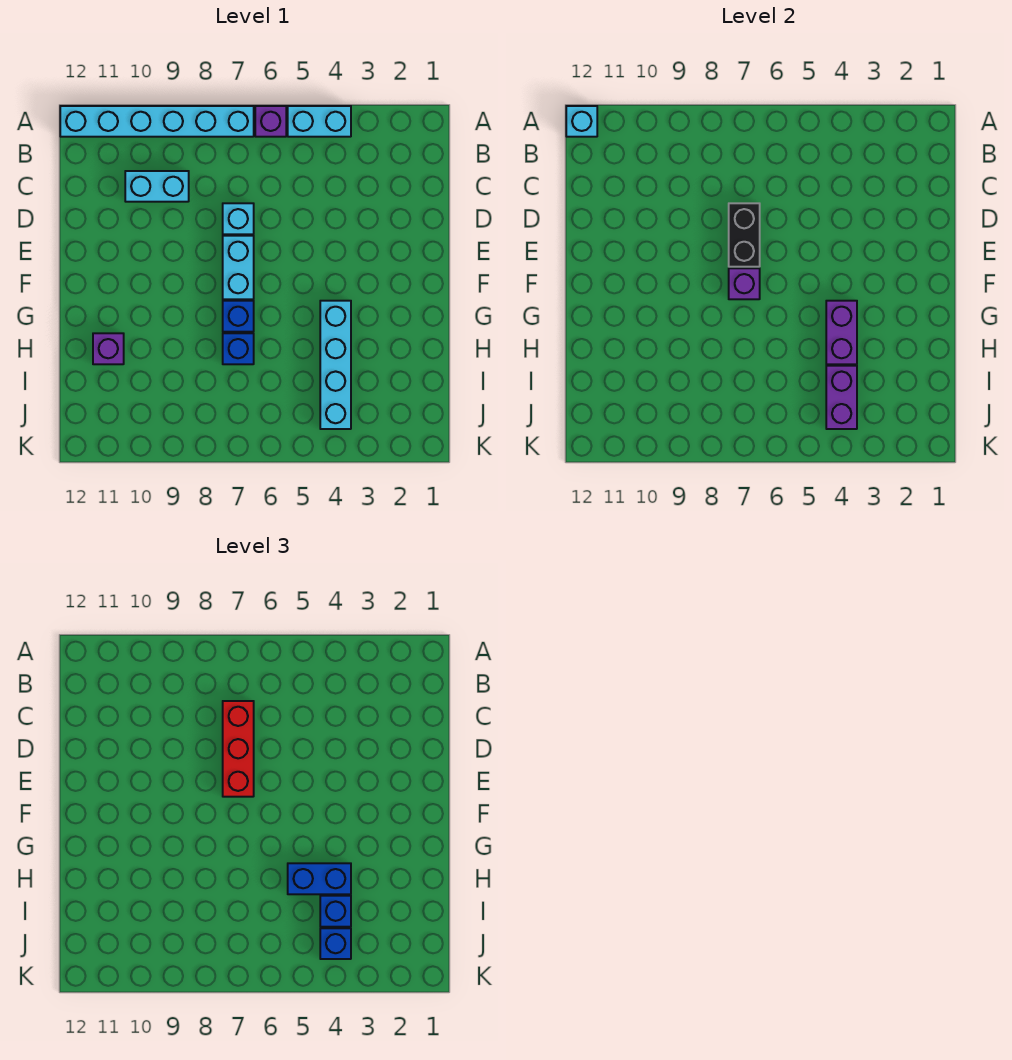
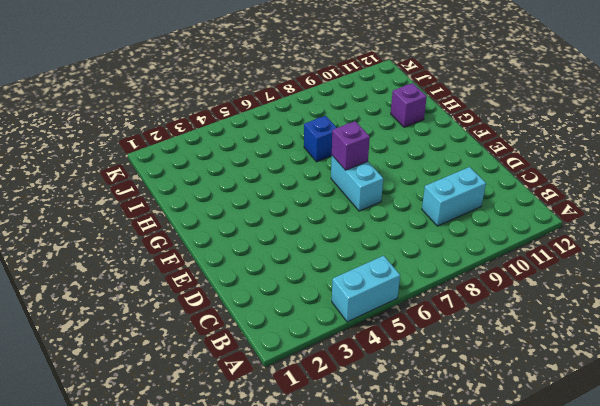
none -> purple brick A6 level 1
none -> cyan brick A7:A12 level 1
none -> cyan brick D7 level 1

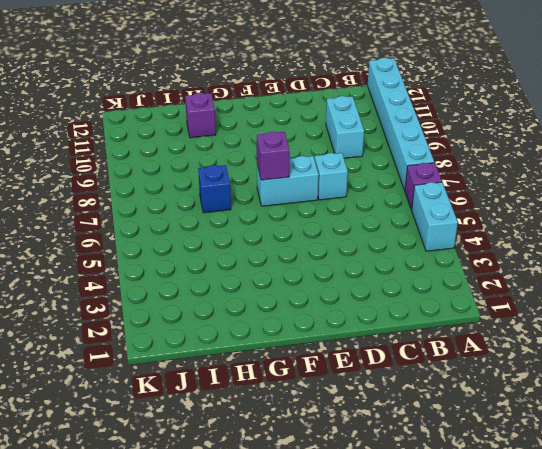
none -> cyan brick G4:J4 level 1
none -> blue brick G7 level 1
none -> cyan brick A12 level 2

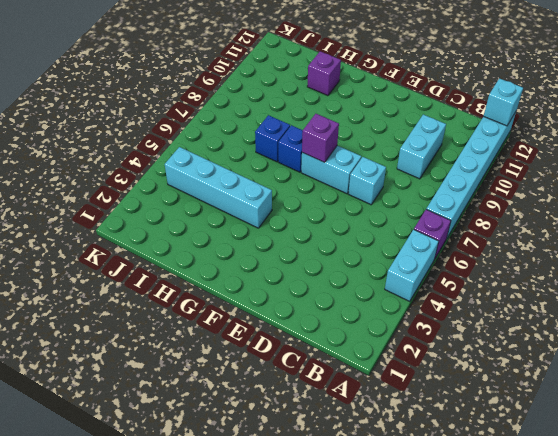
none -> black brick D7:E7 level 2
none -> purple brick G4:H4 level 2
none -> purple brick I4:J4 level 2

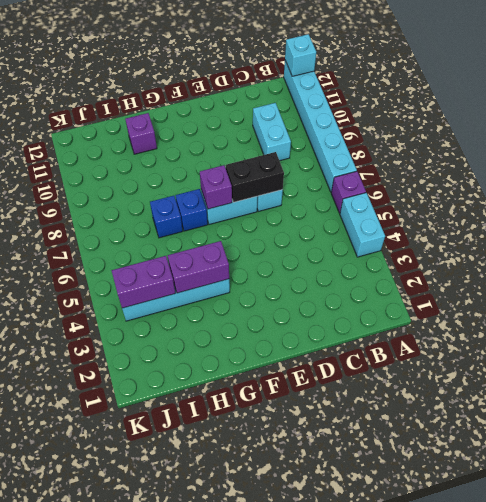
none -> red brick C7:E7 level 3
none -> blue brick H4:H5 level 3
none -> blue brick I4 level 3

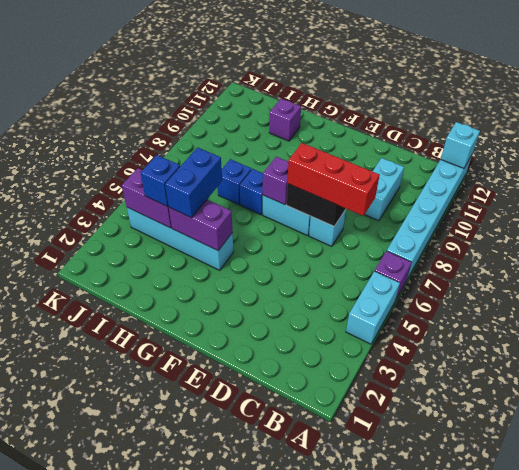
none -> blue brick J4 level 3

